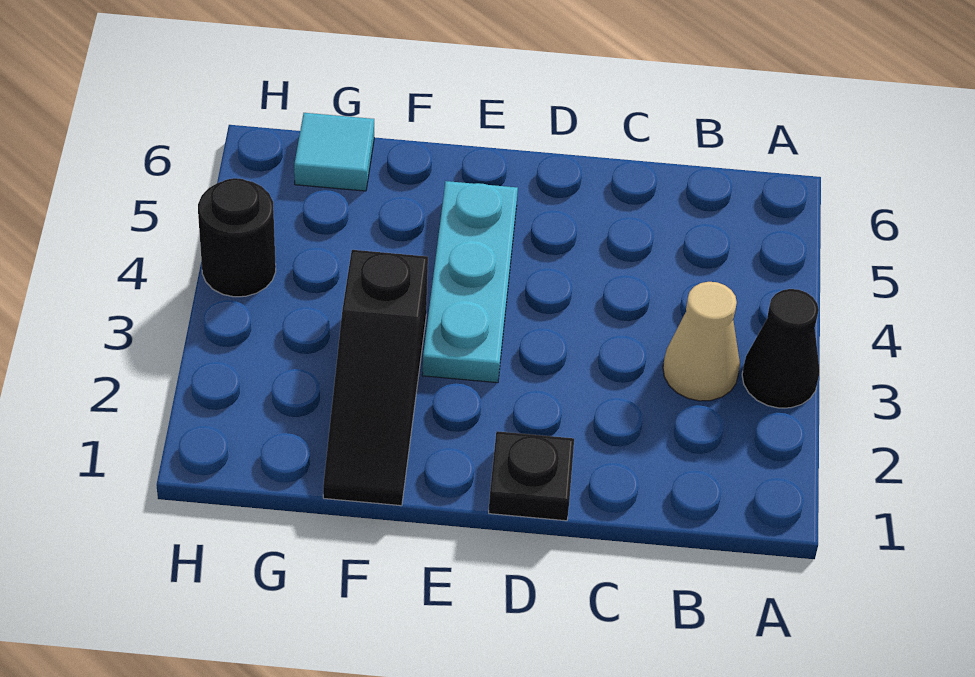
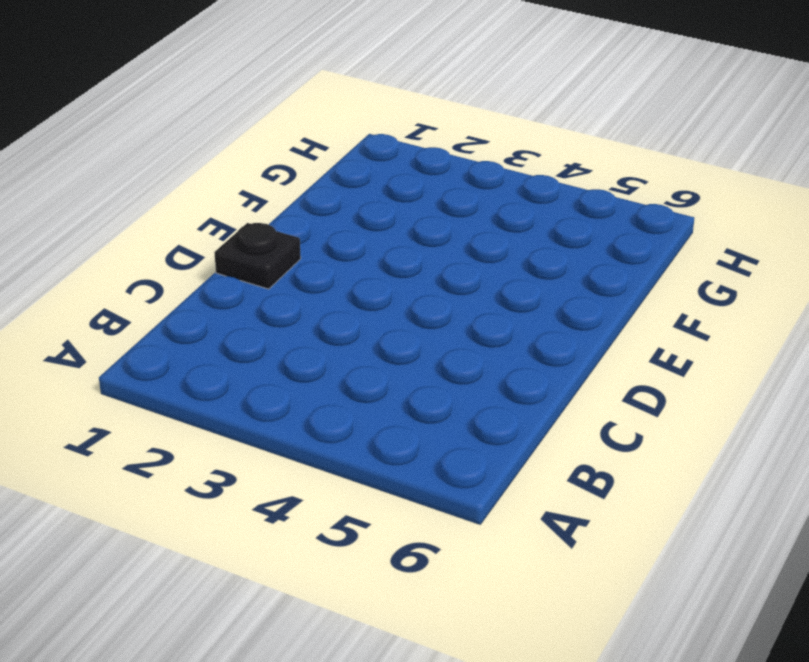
none -> black cone A3 level 1
none -> tan cone B3 level 1

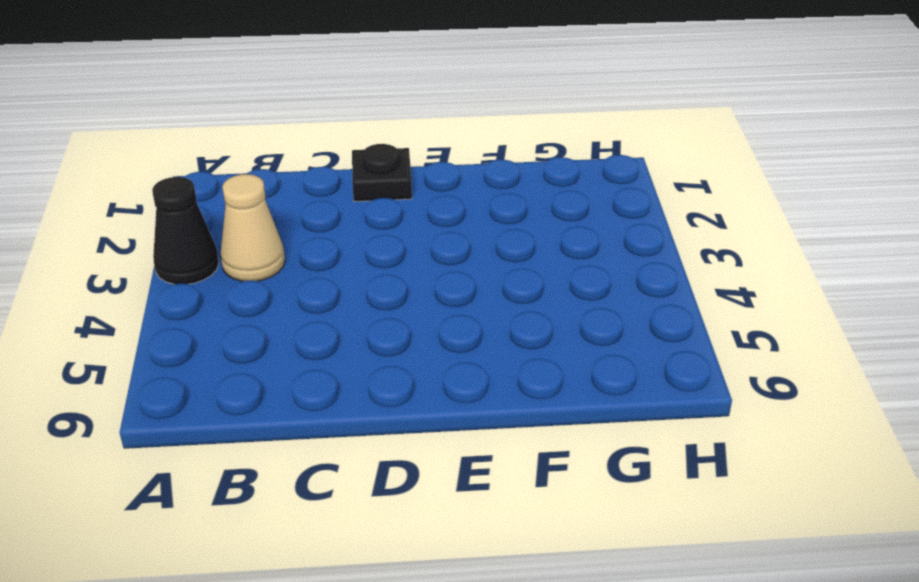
none -> cyan plate E3:E5 level 1
none -> black slope F1:F3 level 1 top 3

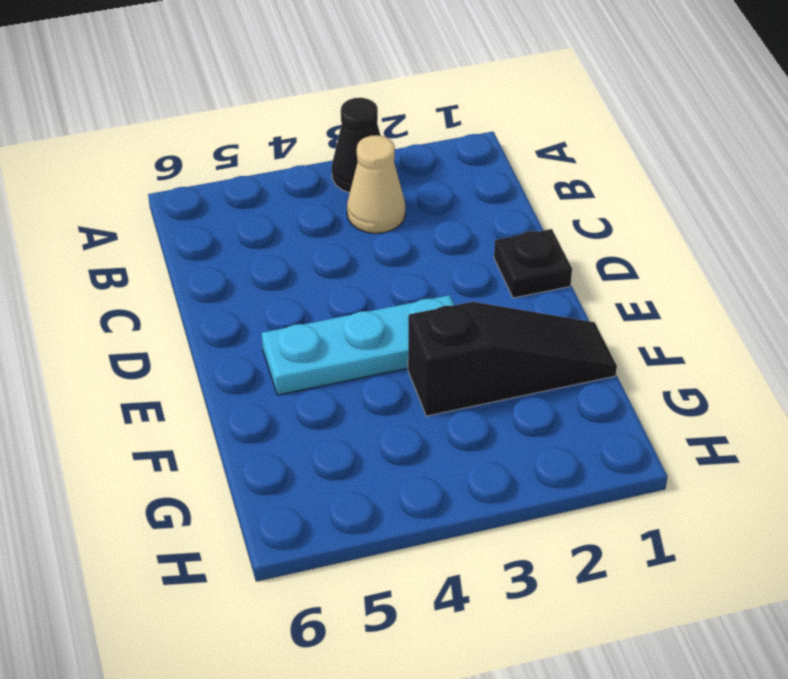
none -> cyan tile G6 level 1
none -> black round brick H4 level 1

